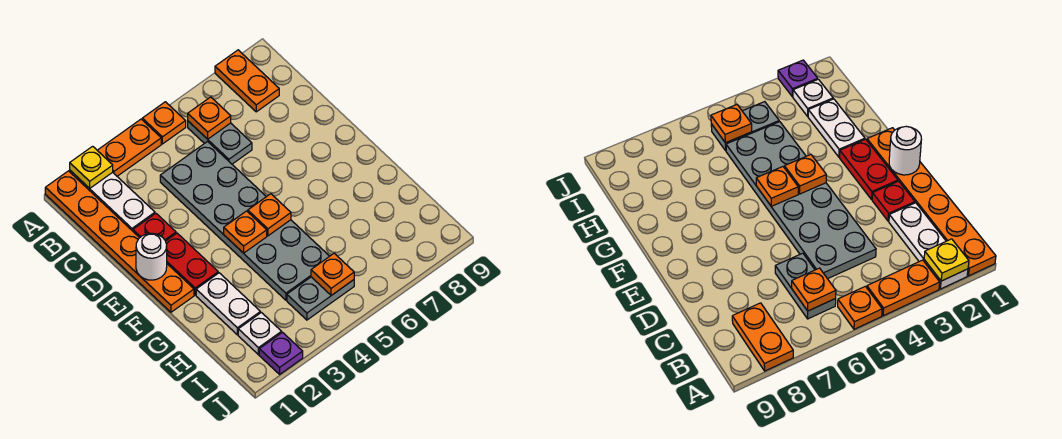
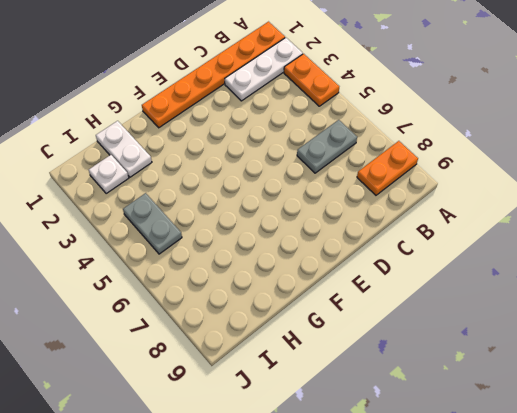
white plate H1:H2 level 1 -> white plate G2:H2 level 1
none -> orange plate A5 level 1
none -> grey plate C4:H5 level 1
none -> red plate D2 level 1

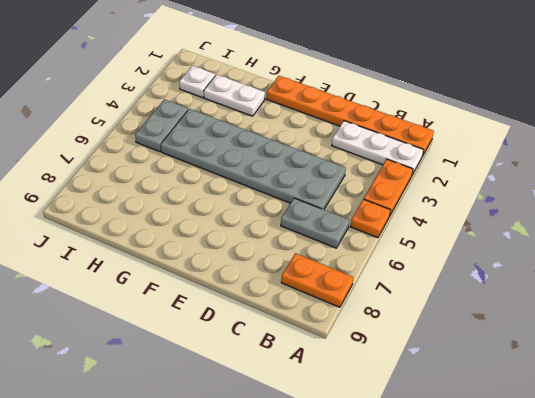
none -> red plate D2 level 1
none -> red plate E2:F2 level 1
none -> purple plate J2 level 1

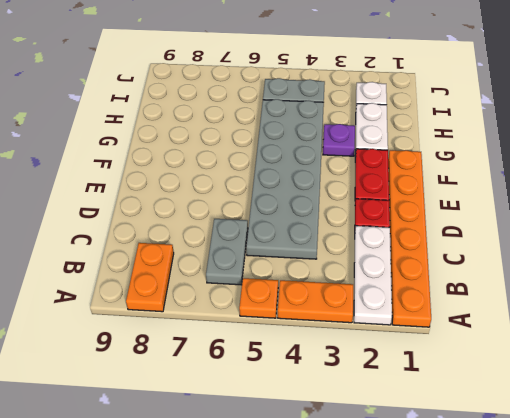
purple plate G3 level 1 -> purple plate J2 level 1
none -> yellow plate A2 level 2
none -> orange plate B6 level 2
none -> white round brick E1 level 2

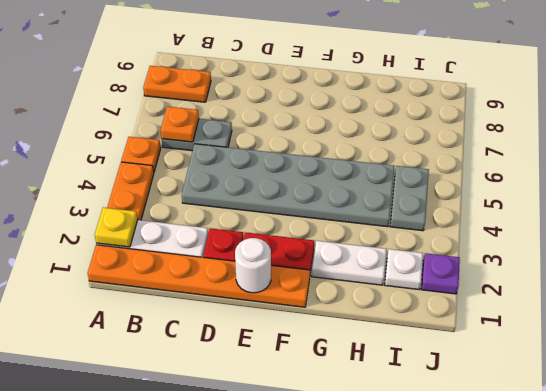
none -> orange plate F4 level 2
none -> orange plate F5 level 2
none -> orange plate I5 level 2

